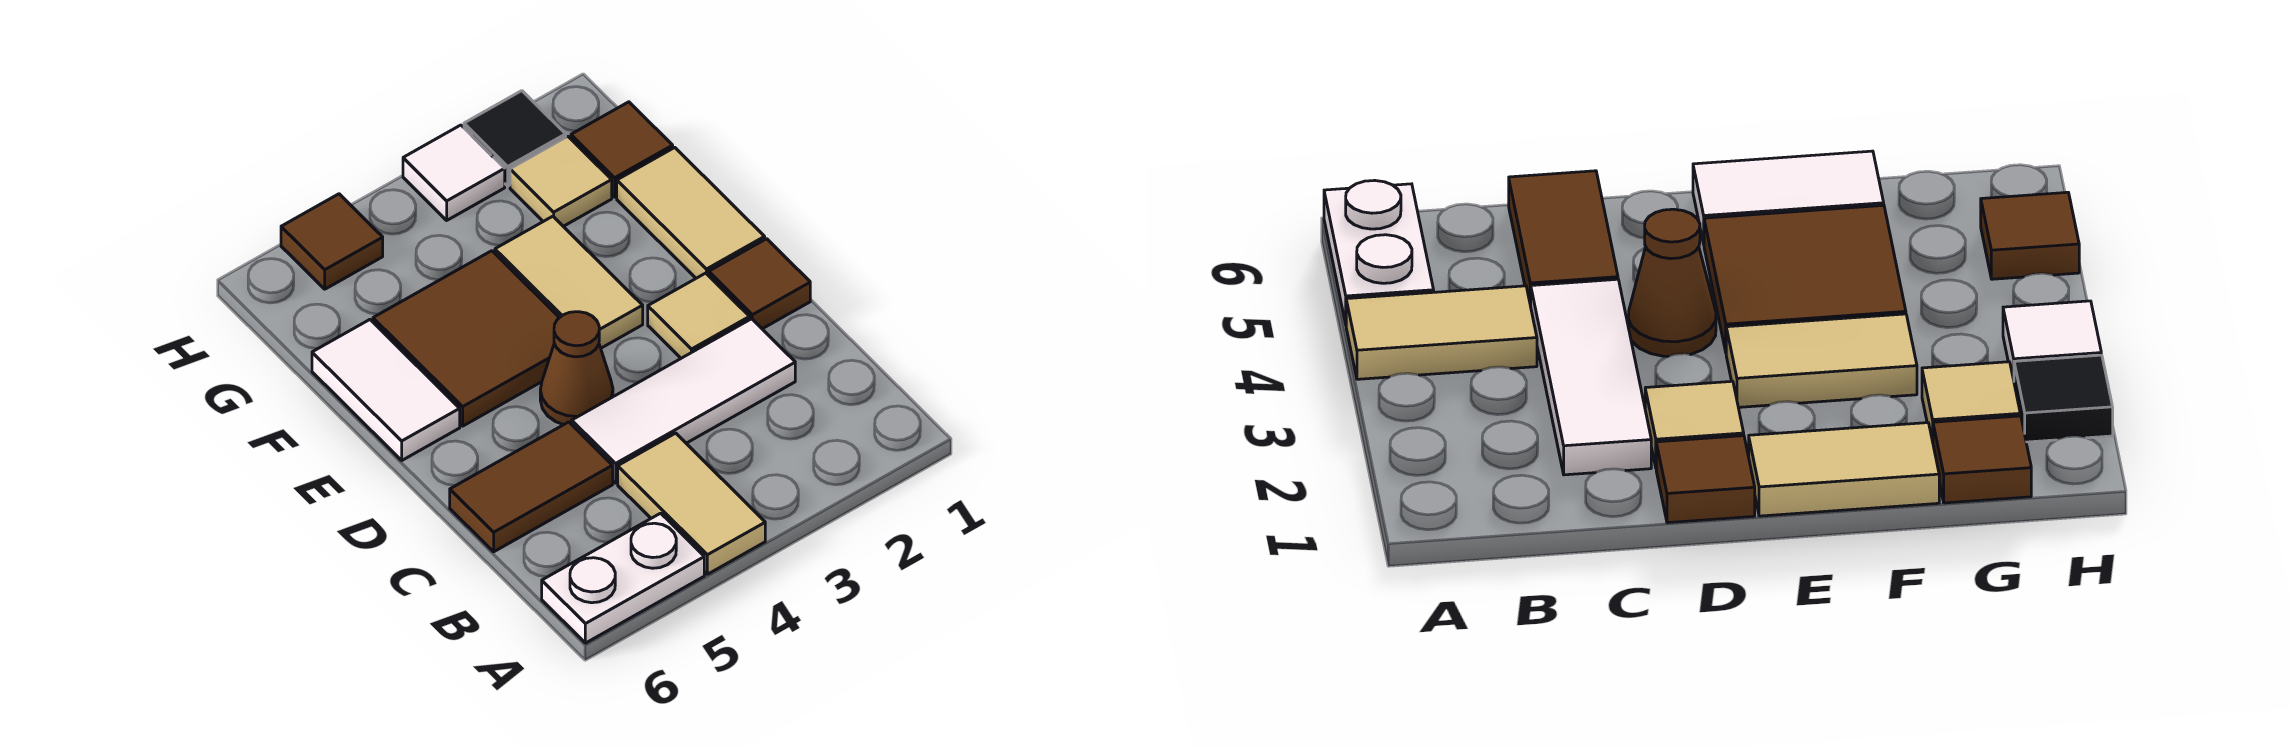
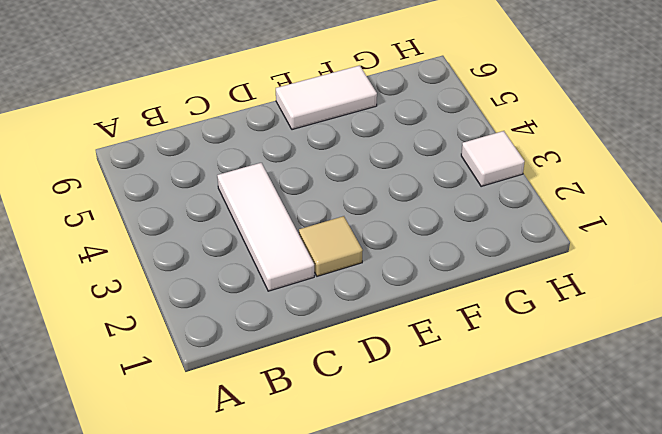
none -> tan tile A4:B4 level 1
none -> white plate A5:A6 level 1
none -> brown tile C5:C6 level 1

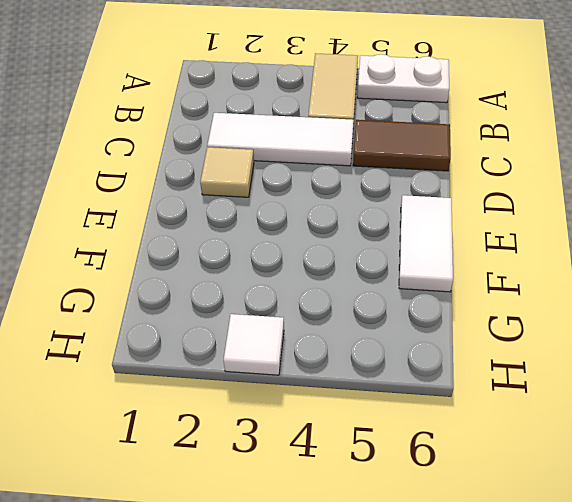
none -> brown tile D1 level 1
none -> brown cone D4 level 1
none -> tan tile E1:F1 level 1

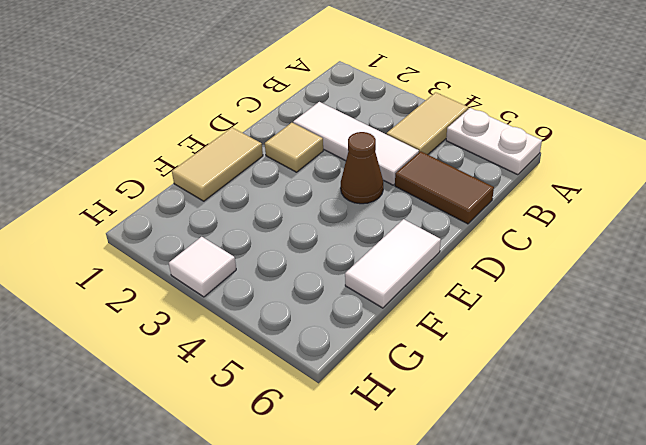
none -> brown tile D1 level 1
none -> tan tile E3:F3 level 1
none -> brown tile E4:F5 level 1

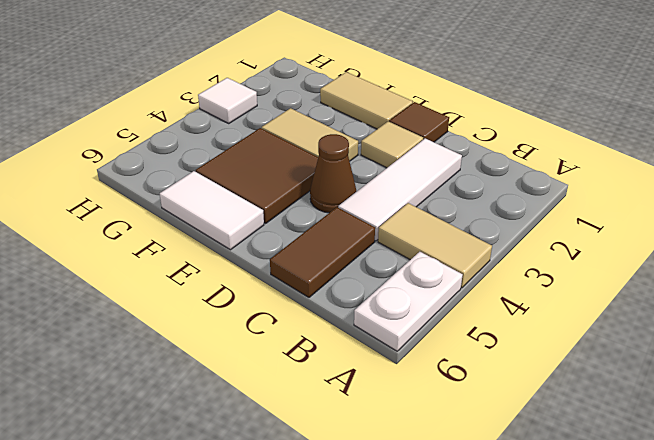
none -> brown tile G1 level 1
none -> tan tile G2 level 1
none -> black tile H2 level 1

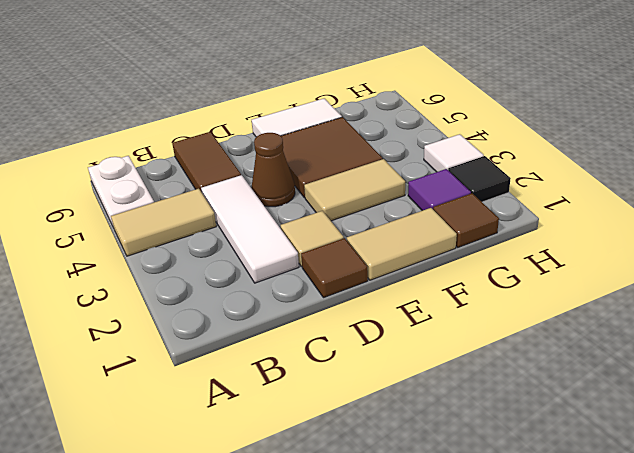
purple tile G2 level 1 -> tan tile G2 level 1
none -> brown tile H5 level 1

